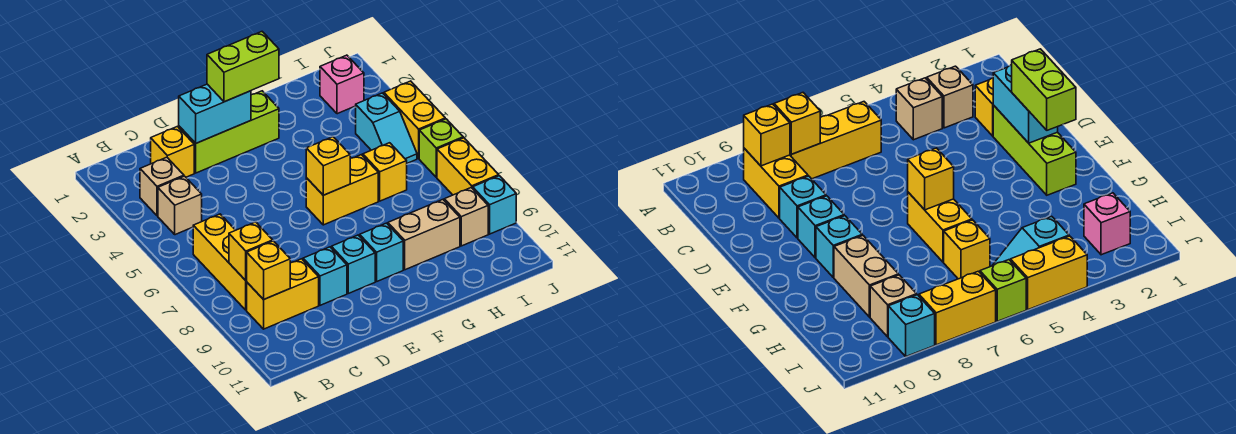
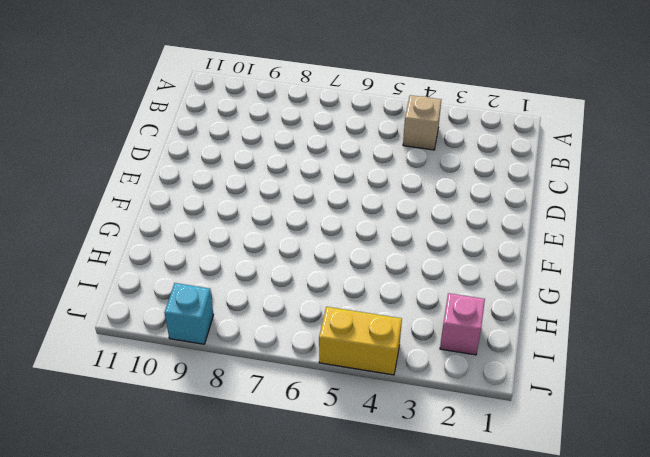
none -> tan brick B3 level 1
none -> yellow brick B6:B8 level 1
none -> yellow brick B9:C9 level 1

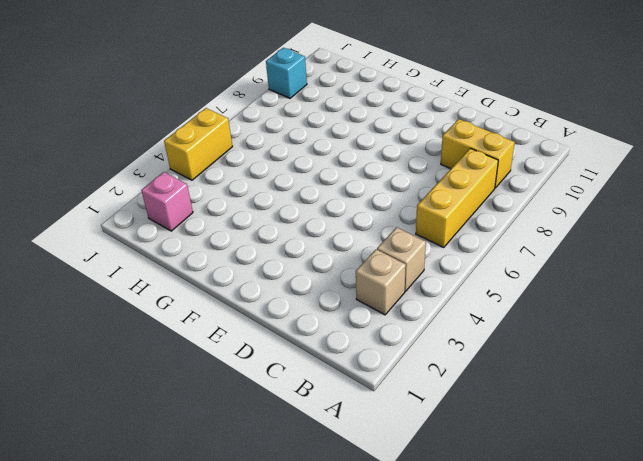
none -> yellow brick C2 level 1
none -> lime brick D2:F2 level 1
none -> cyan brick D9 level 1

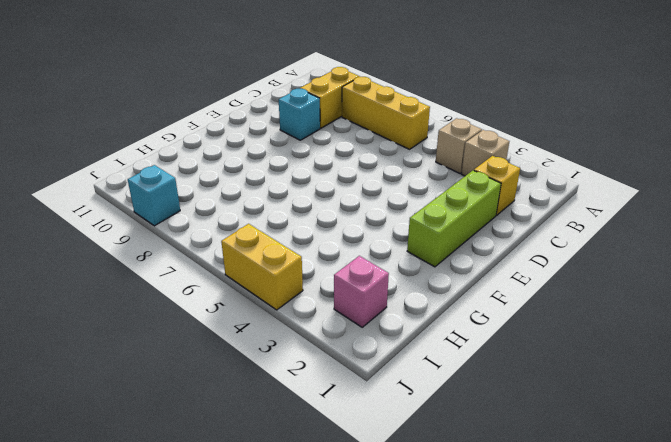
none -> cyan brick E9 level 1
none -> yellow brick F6:G6 level 1
none -> cyan brick F9 level 1

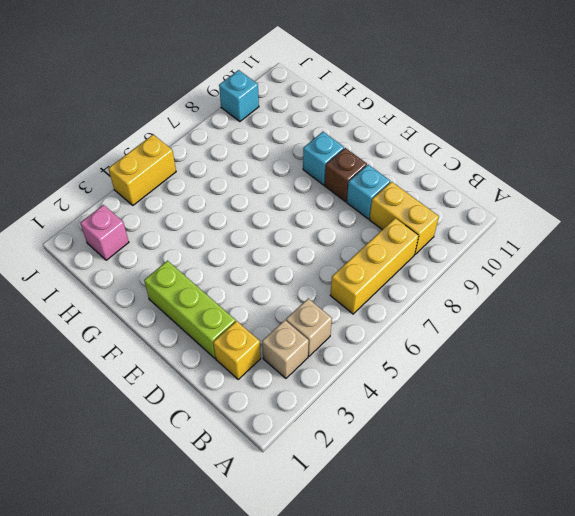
brown brick E9 level 1 -> cyan brick E9 level 1
none -> yellow brick F6:G6 level 1
none -> tan brick G9:H9 level 1
none -> yellow brick H6 level 1

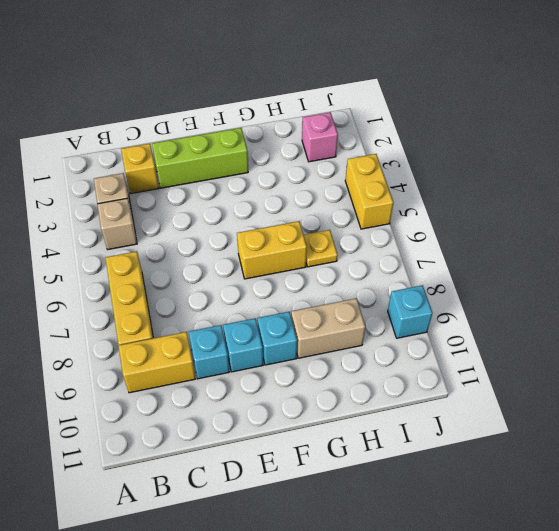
yellow plate H6 level 1 -> yellow brick H6 level 1
none -> cyan slope I4:I5 level 1 top 4
none -> tan brick I9 level 1
none -> lime brick J6 level 1

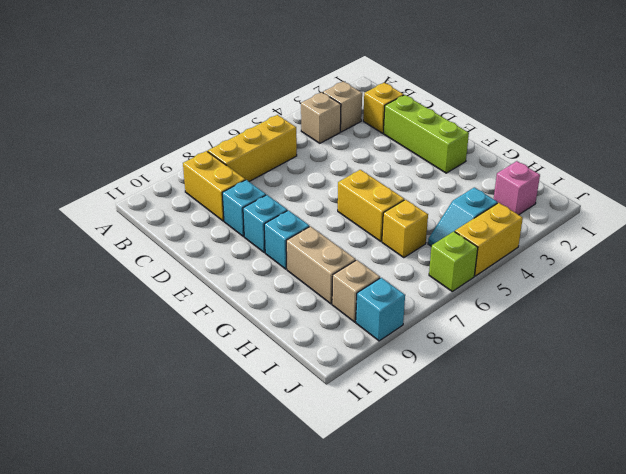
none -> yellow brick J7:J8 level 1
none -> yellow brick B8 level 2
none -> yellow brick B9 level 2

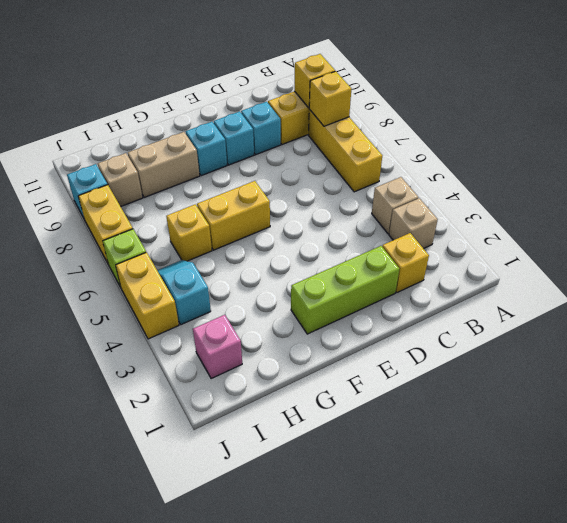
none -> cyan brick D2:E2 level 2
none -> yellow brick F6 level 2
none -> lime brick E2:F2 level 3

